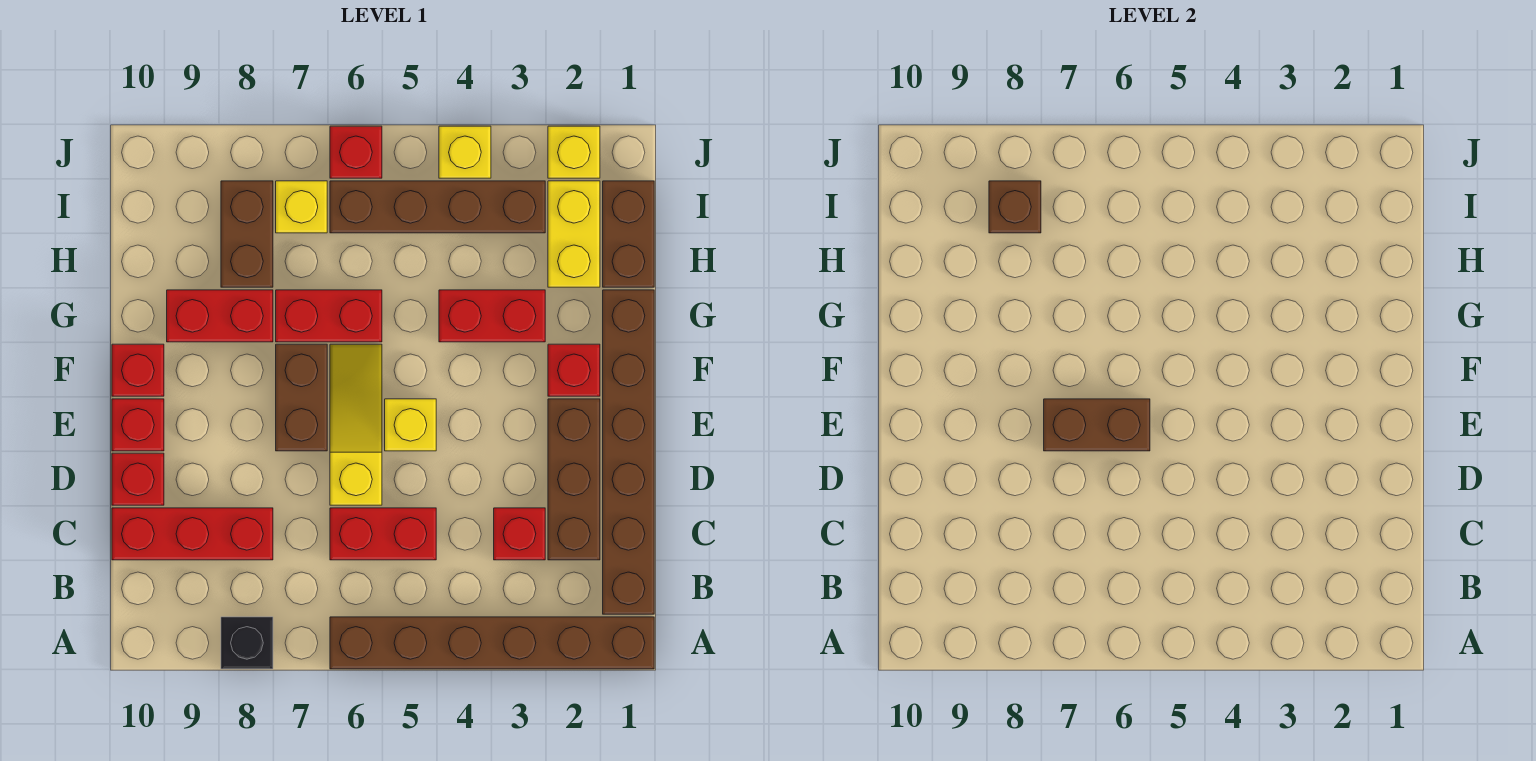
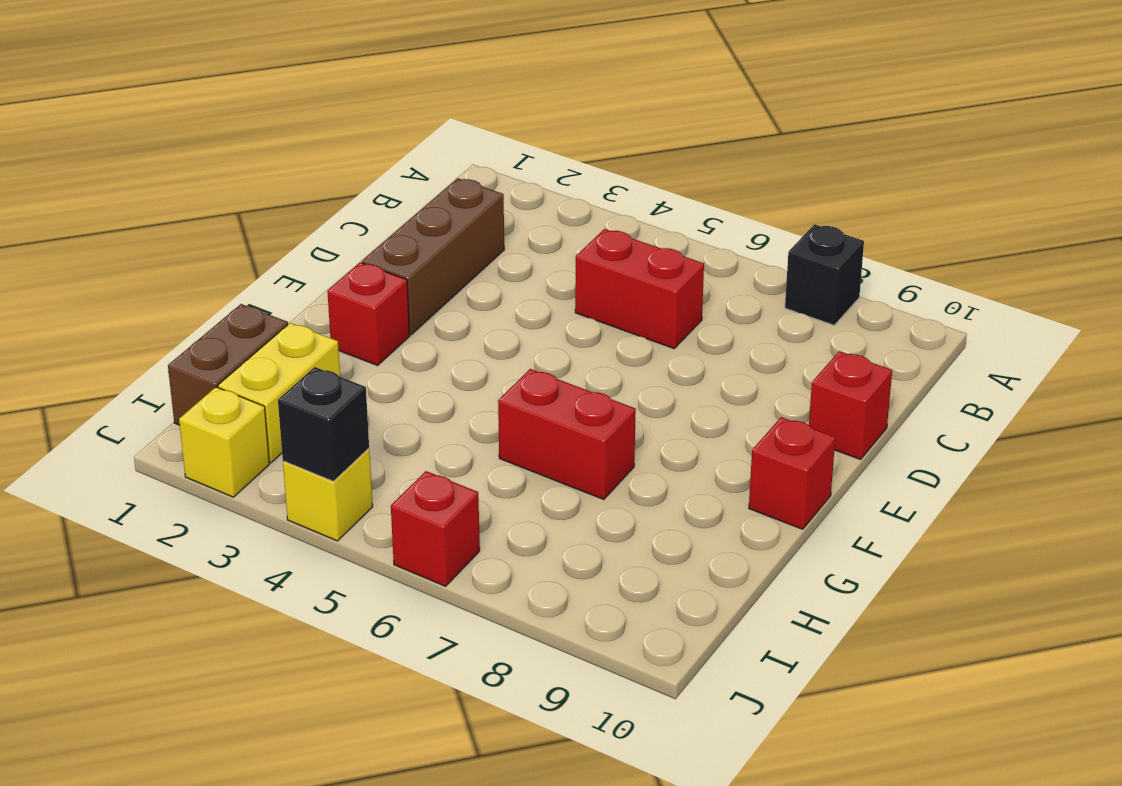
black brick J4 level 2 -> none
none -> brown brick A1:A6 level 1
none -> brown brick B1:G1 level 1
none -> red brick C3 level 1

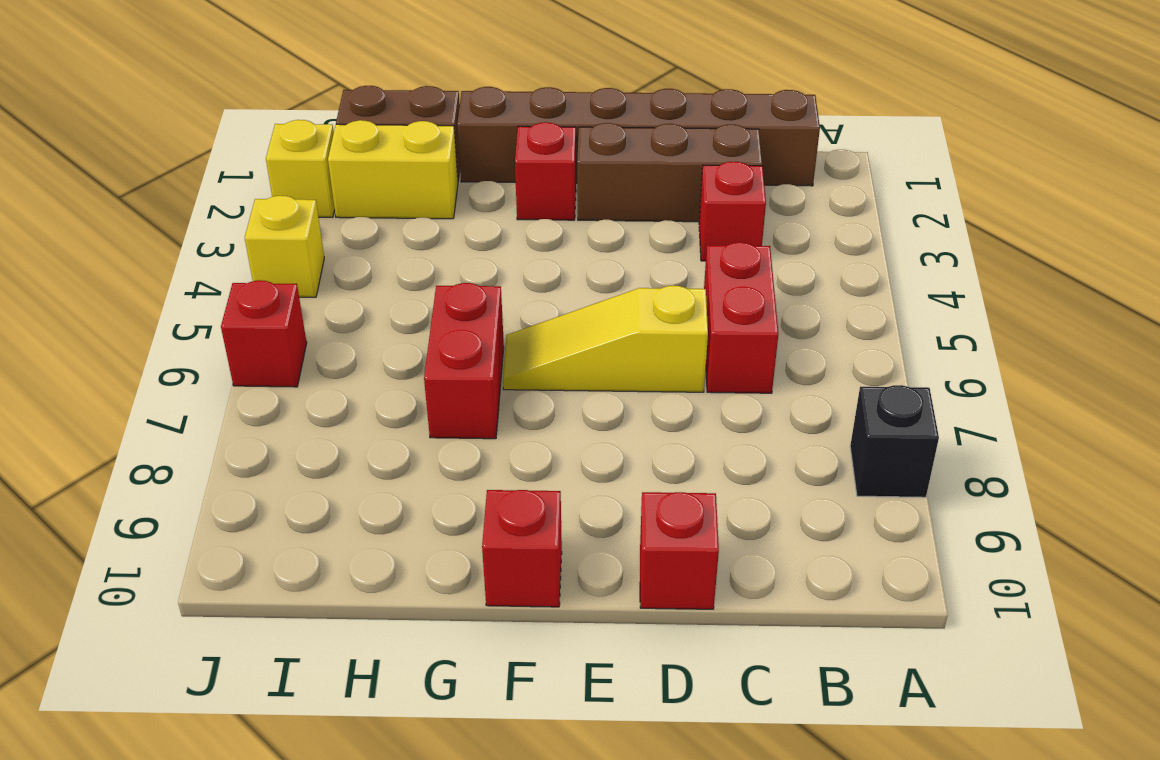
none -> brown brick A1:A6 level 1
none -> red brick C8:C10 level 1
none -> yellow brick E5 level 1

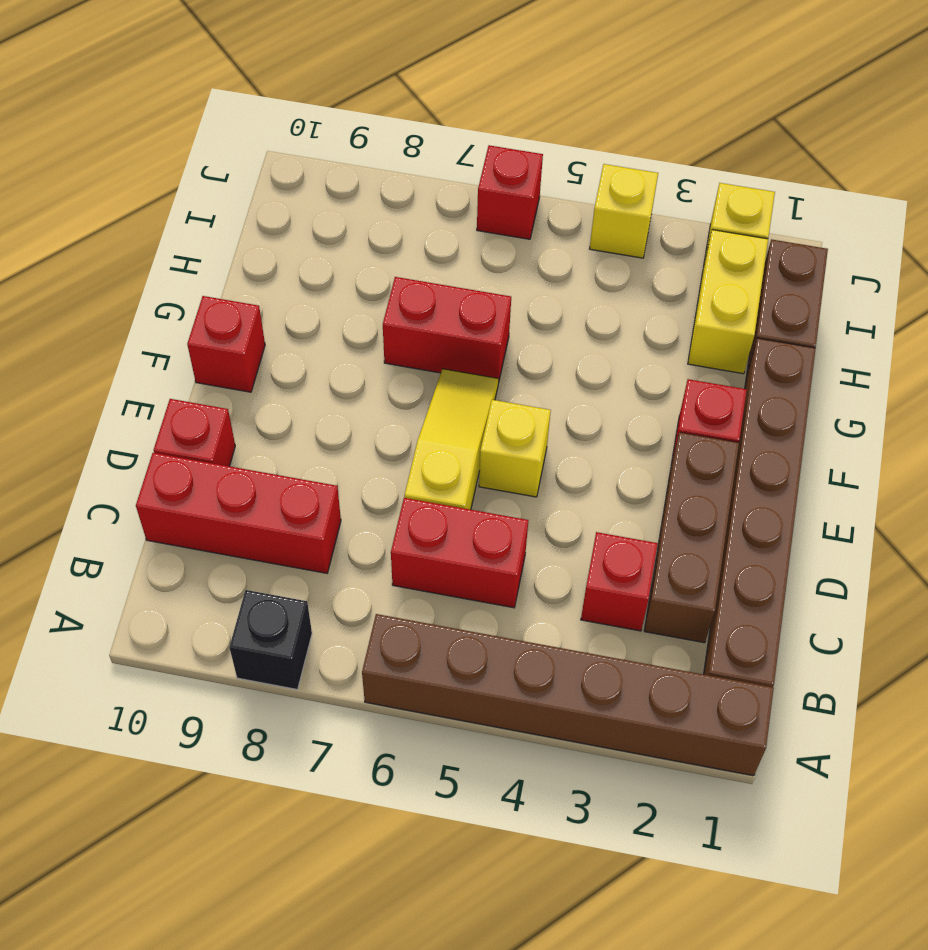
none -> brown brick E7:F7 level 1
none -> red brick E10 level 1
none -> red brick G3:G4 level 1

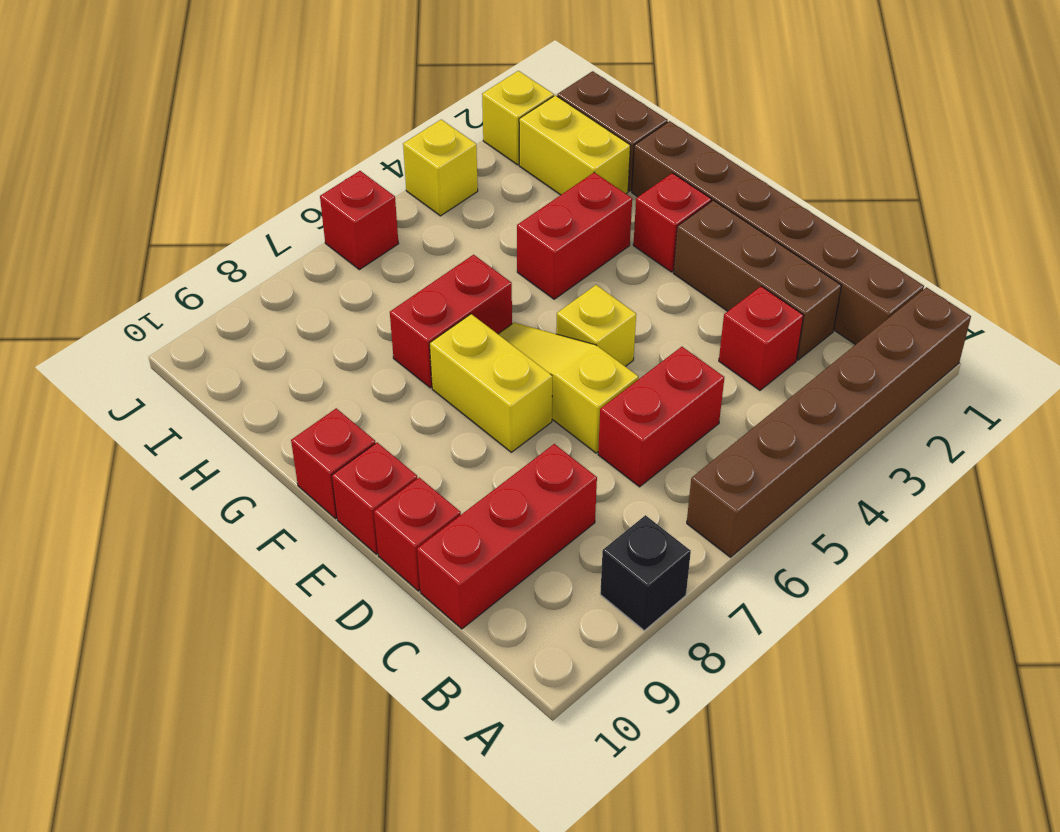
yellow brick E7:F7 level 1 -> brown brick E7:F7 level 1
none -> red brick G8:G9 level 1
none -> brown brick H8:I8 level 1
none -> brown brick I3:I6 level 1

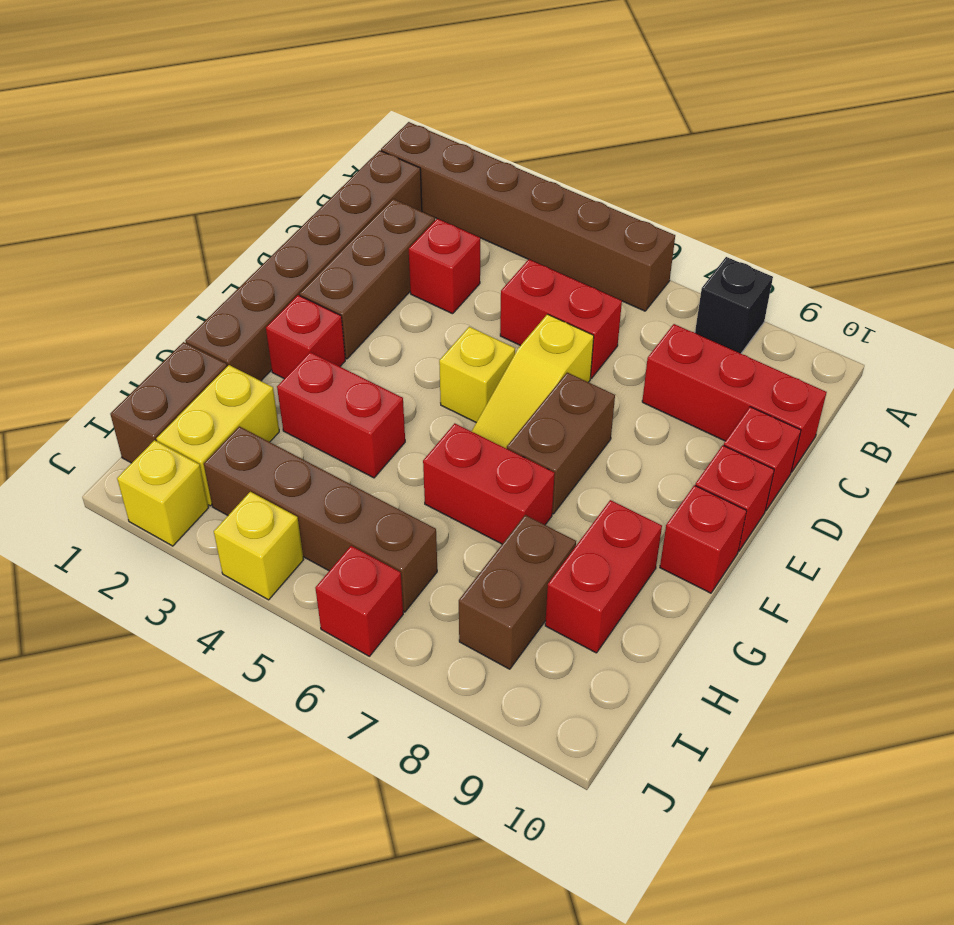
red brick G9:H9 level 1 -> red brick G8:G9 level 1
none -> yellow brick I7 level 1
none -> brown brick E6:E7 level 2
none -> brown brick I8 level 2

